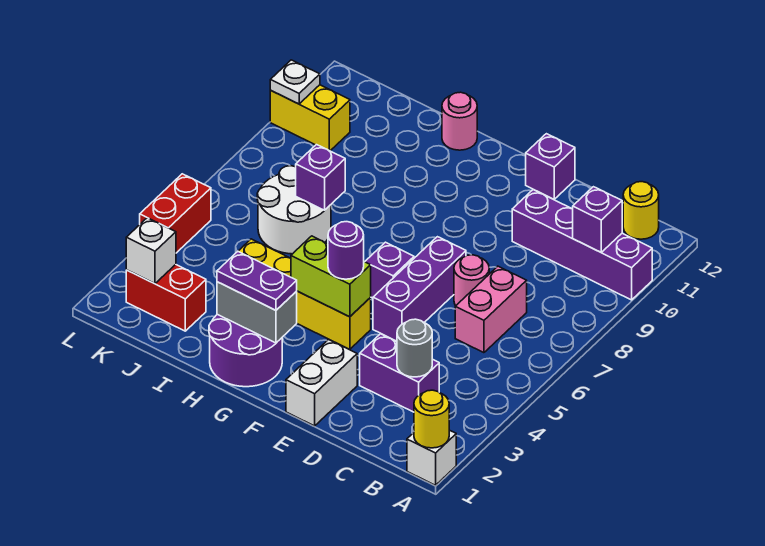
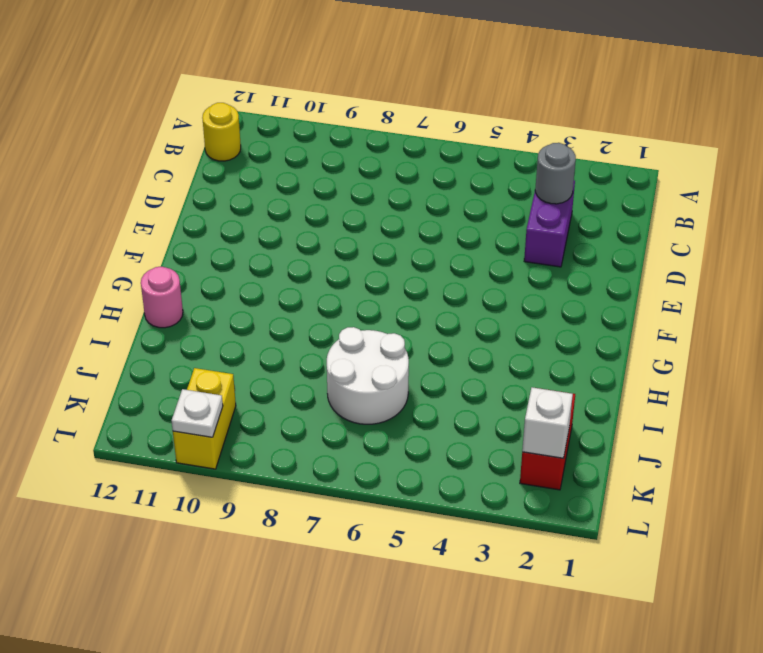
none -> white brick A1 level 1
none -> purple brick A10:D10 level 1
none -> pink brick C6:C7 level 1

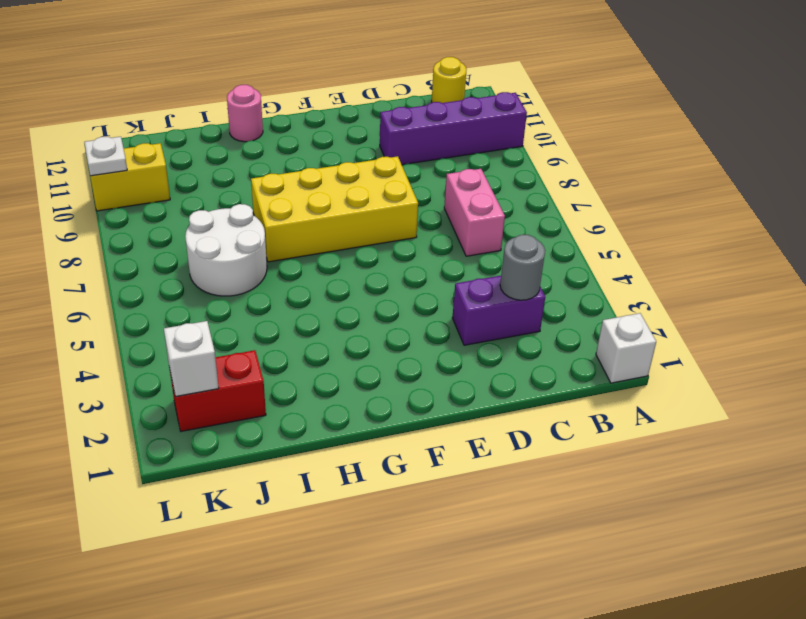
yellow brick E7:H8 level 1 -> purple brick E5:E7 level 1
none -> pink round brick D7 level 1
none -> white brick E1:E2 level 1
none -> purple brick E12 level 1

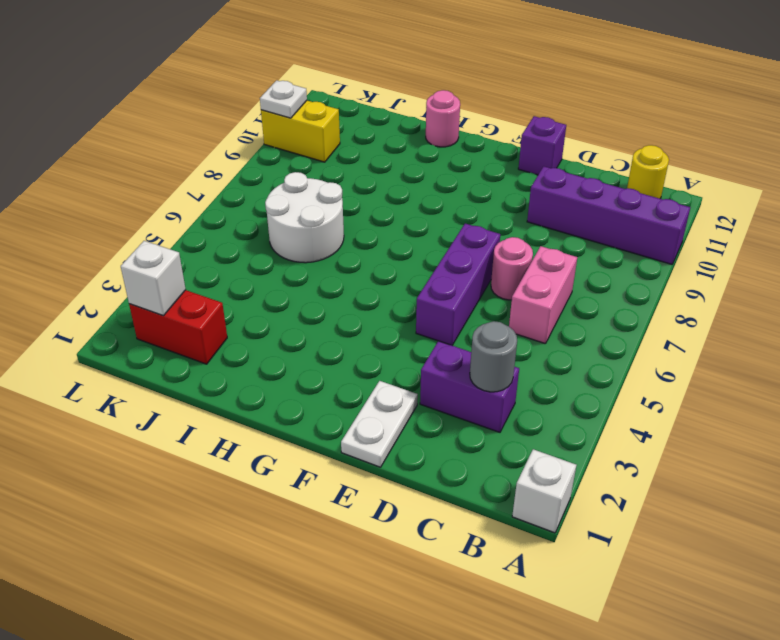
white plate E1:E2 level 1 -> white brick E1:E2 level 1
none -> yellow brick F4:I4 level 1
none -> purple brick F6 level 1
none -> purple round brick G1:H2 level 1

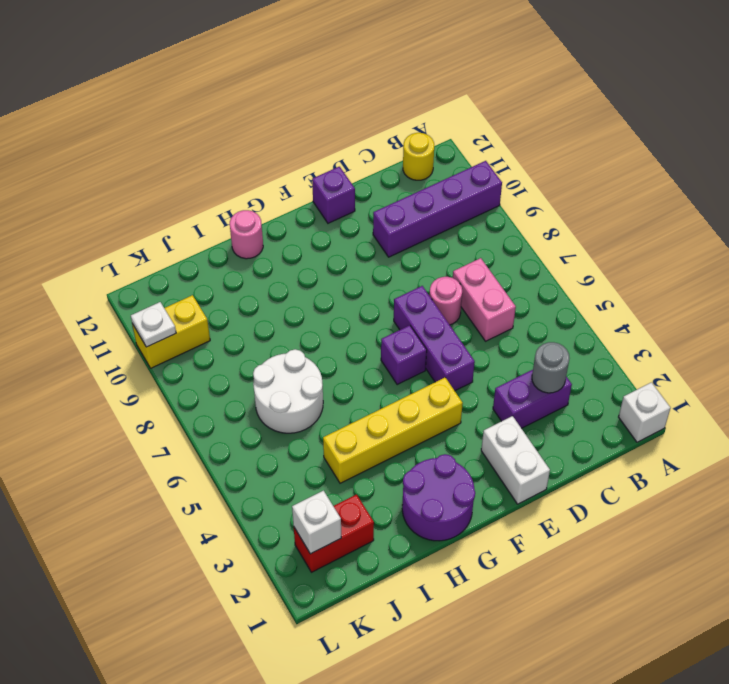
none -> red brick L4:L5 level 1
none -> yellow round brick A1 level 2
none -> purple brick B10 level 2

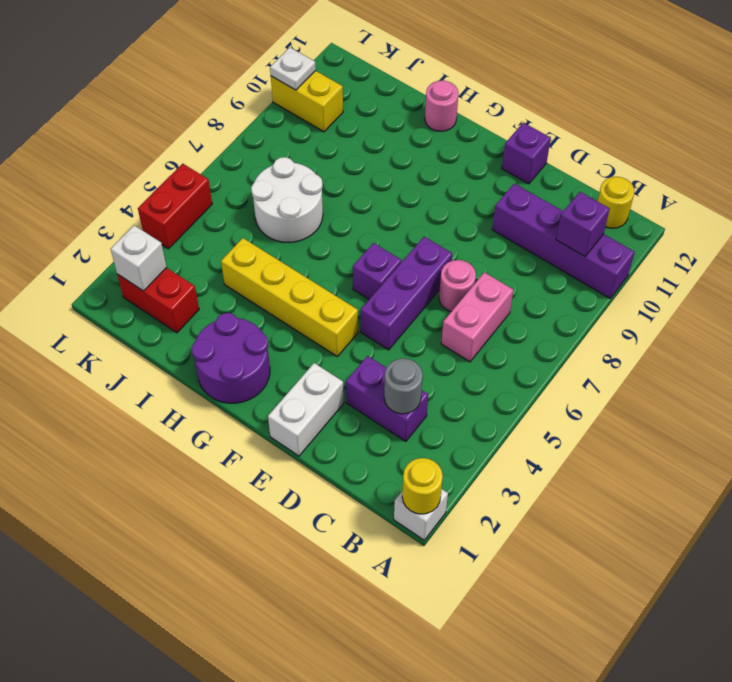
none -> lime brick F4:G4 level 2
none -> grey brick G2:H2 level 2
none -> purple brick I7 level 2

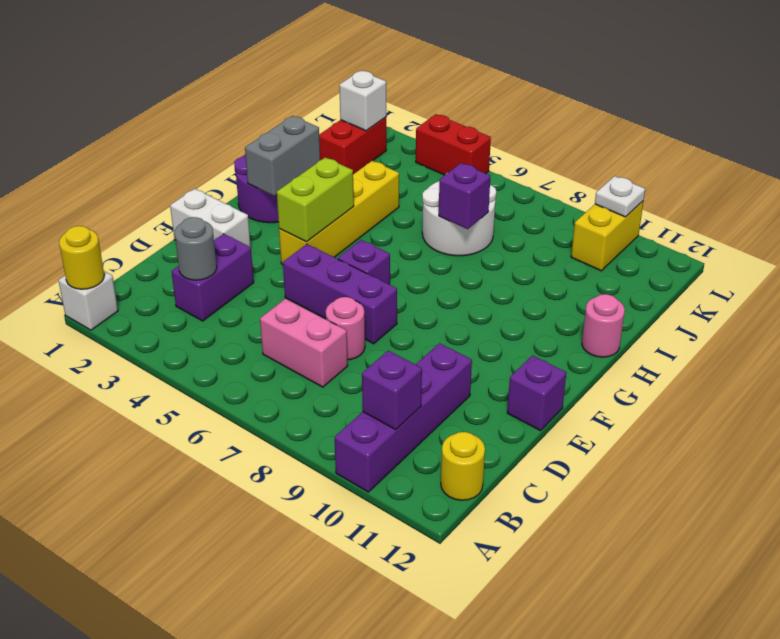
none -> purple round brick F4 level 3
none -> purple plate G2:H2 level 3

